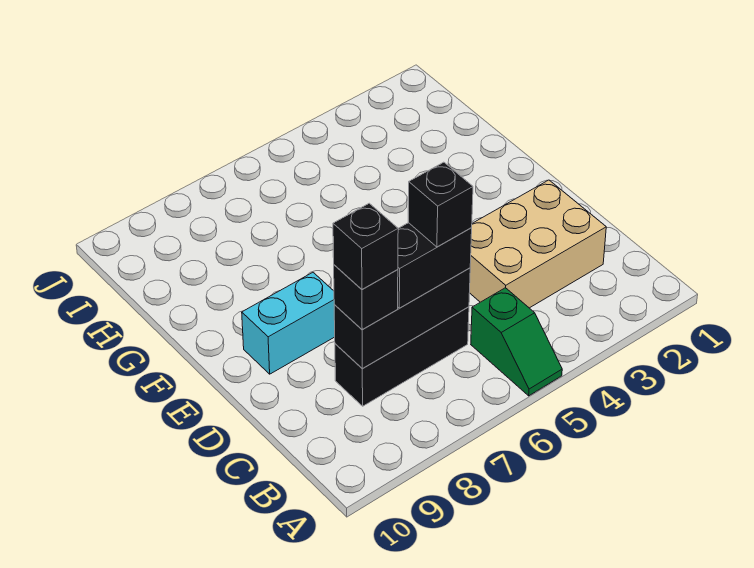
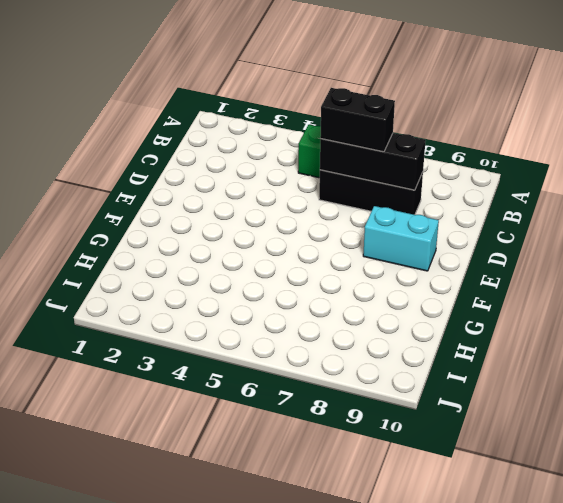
none -> tan brick C2:D4 level 1
none -> black brick C8 level 3

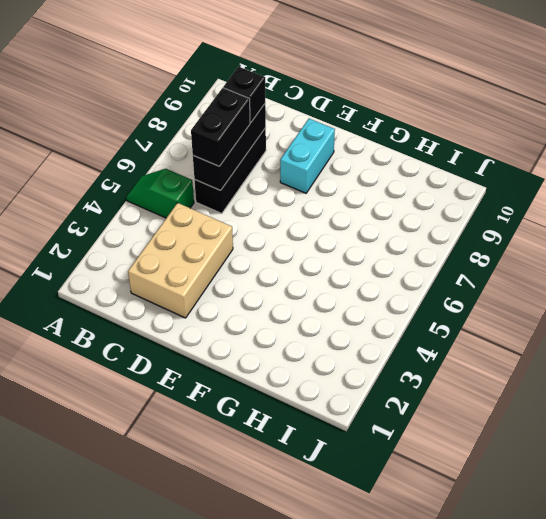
none -> black brick C6 level 4
none -> black brick C8 level 4

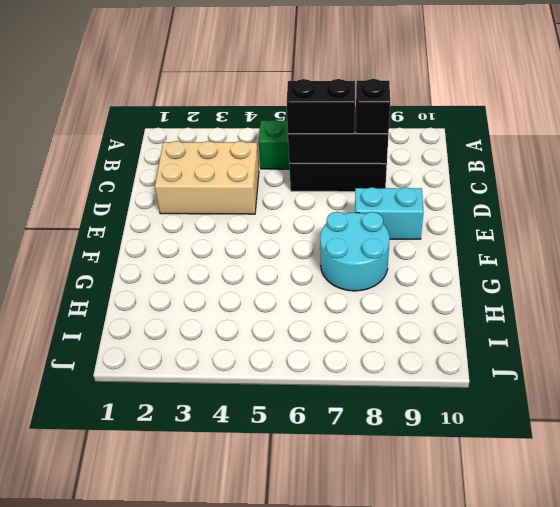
cyan round brick F7:G8 level 1 -> none
none -> black brick C6 level 4
none -> black brick C8 level 4

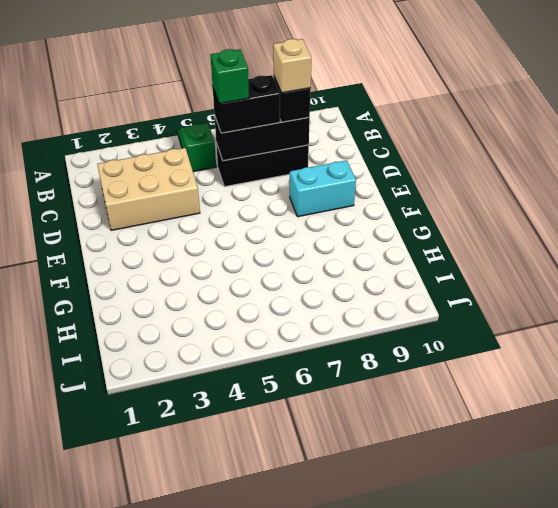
green brick C6 level 4 -> black brick C6 level 4
tan brick C8 level 4 -> black brick C8 level 4

